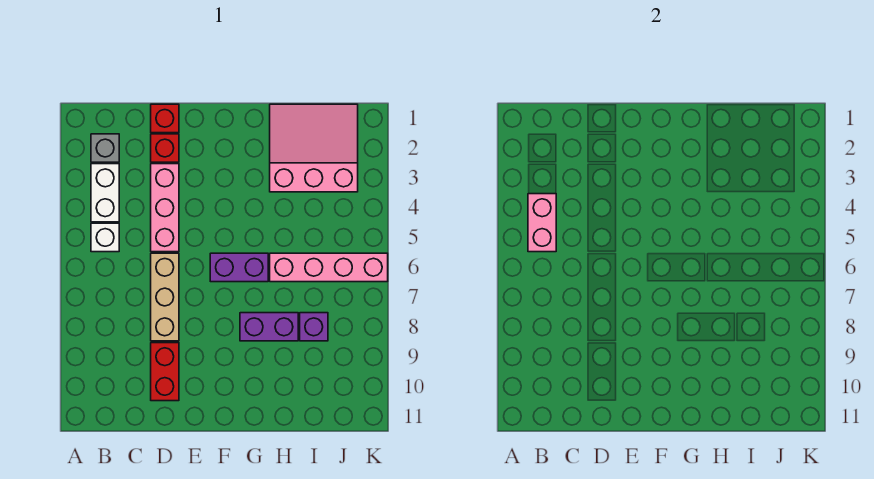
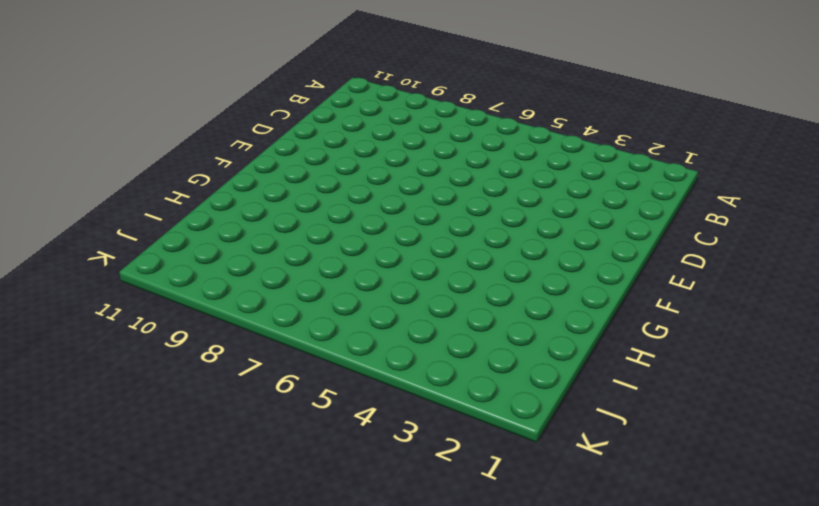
none -> grey brick B2 level 1
none -> white brick B3:B4 level 1
none -> white brick B5 level 1

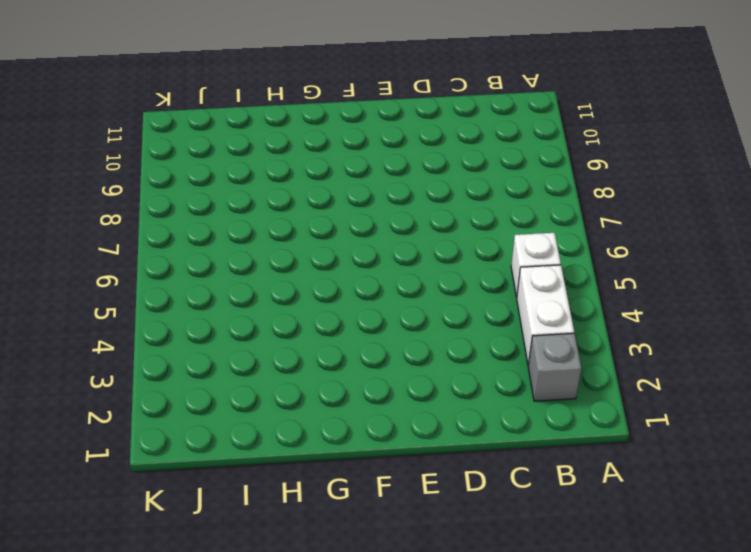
none -> red brick D1 level 1
none -> red brick D2 level 1
none -> pink brick D3:D5 level 1

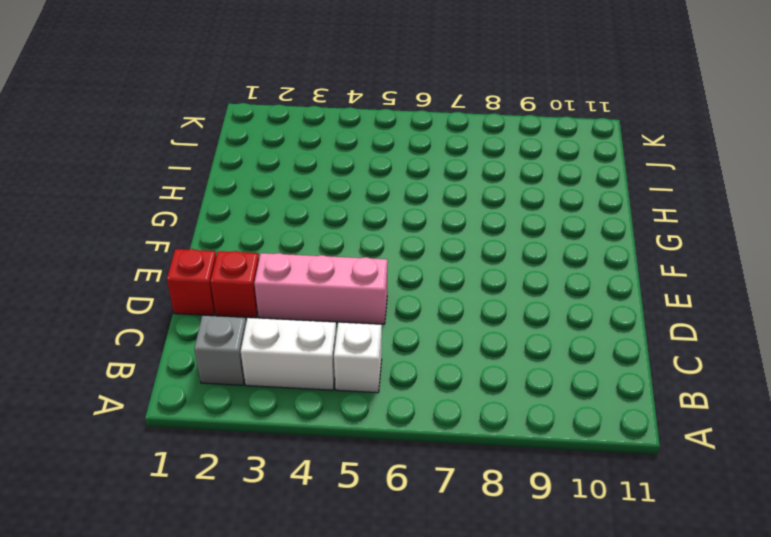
none -> tan brick D6:D8 level 1
none -> red brick D9:D10 level 1
none -> purple brick F6:G6 level 1

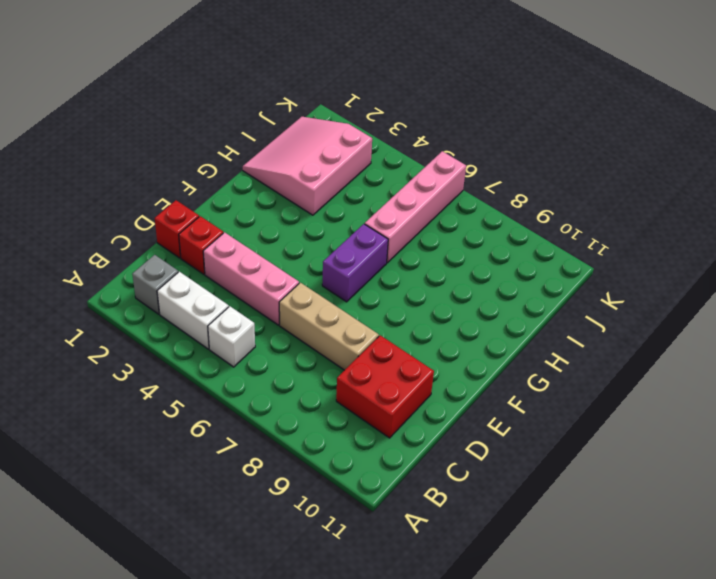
red brick C9:D10 level 1 -> red brick D9:D10 level 1
none -> purple brick G8:H8 level 1
none -> purple brick I8 level 1
none -> pink brick B4:B5 level 2

